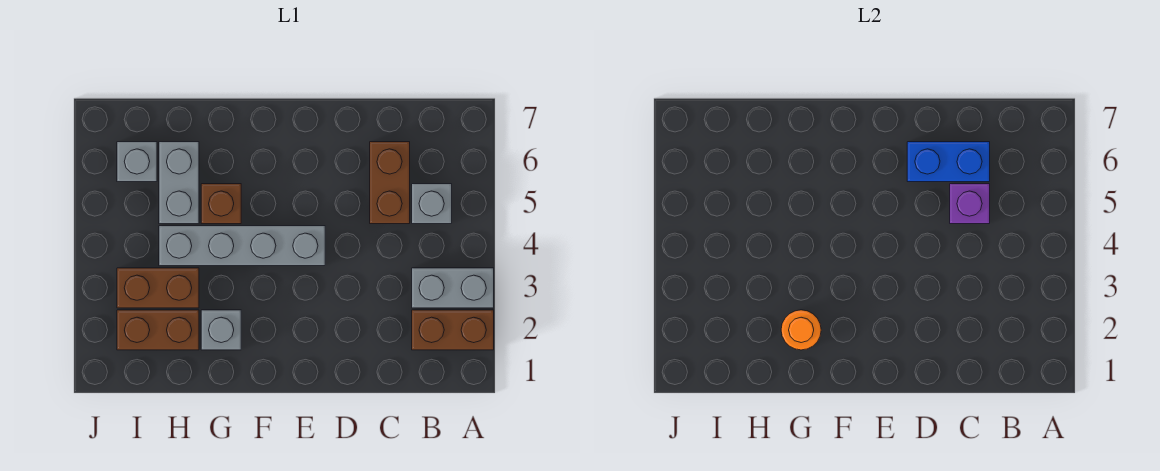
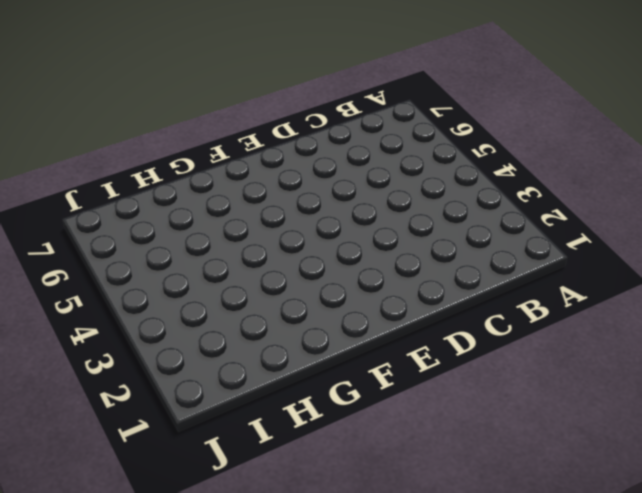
none -> brown brick A2:B2 level 1
none -> grey brick A3:B3 level 1
none -> grey brick B5 level 1

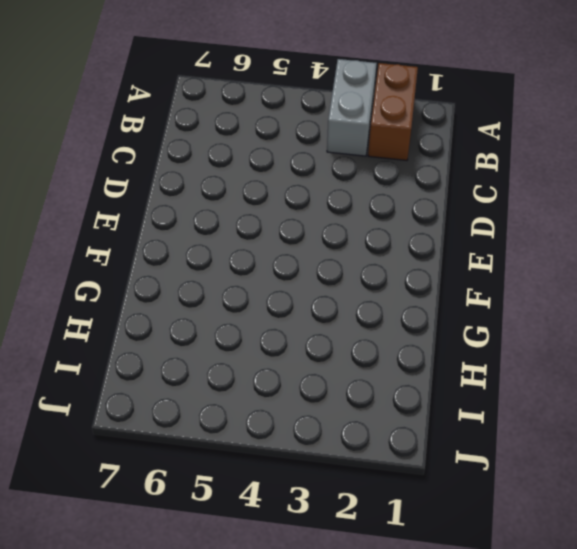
none -> grey brick B5 level 1
none -> brown brick C5:C6 level 1
none -> grey brick E4:H4 level 1

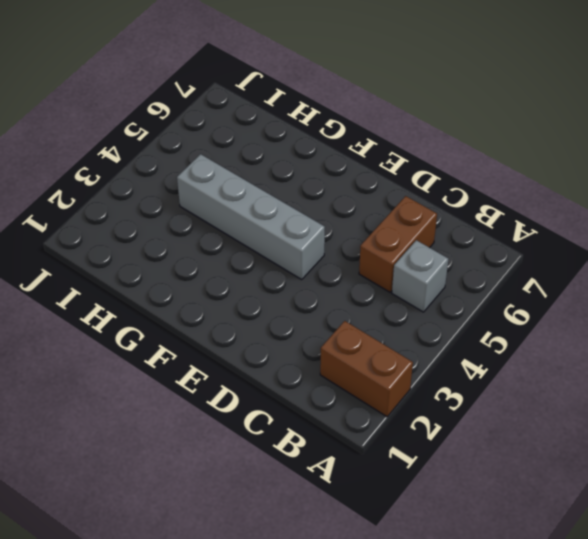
none -> grey brick A3:B3 level 1
none -> grey brick G2 level 1
none -> brown brick G5 level 1

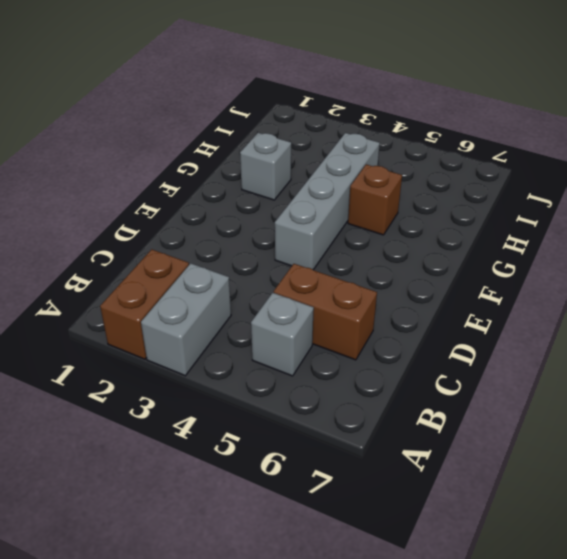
none -> brown brick H2:I2 level 1
none -> brown brick H3:I3 level 1
none -> grey brick H5:H6 level 1

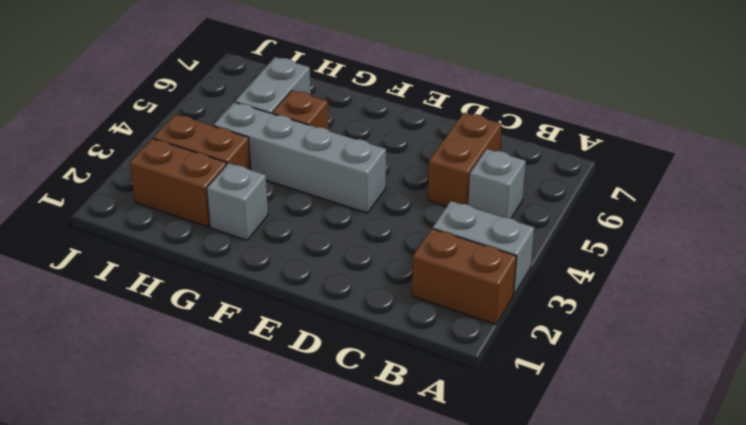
none -> grey brick I6 level 1
none -> purple brick C5 level 2
none -> blue brick C6:D6 level 2

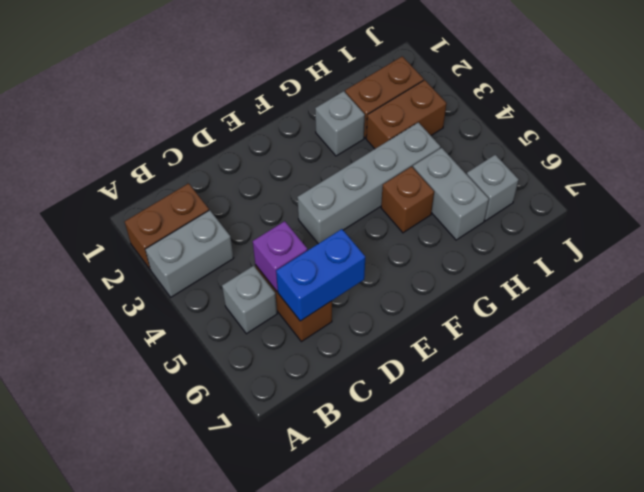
none -> orange round brick G2 level 2

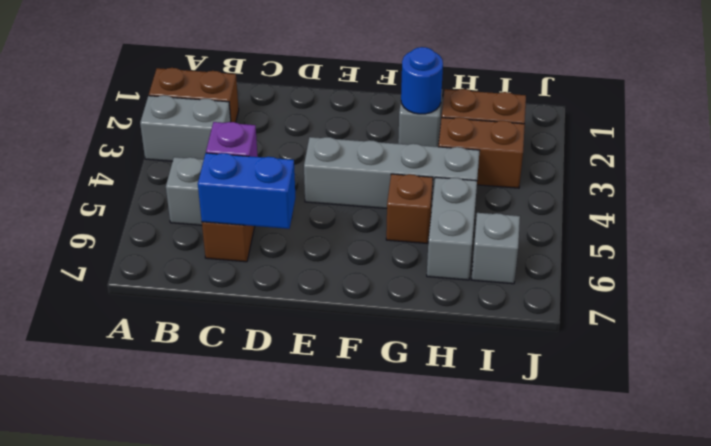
blue round brick G2 level 2 -> orange round brick G2 level 2

